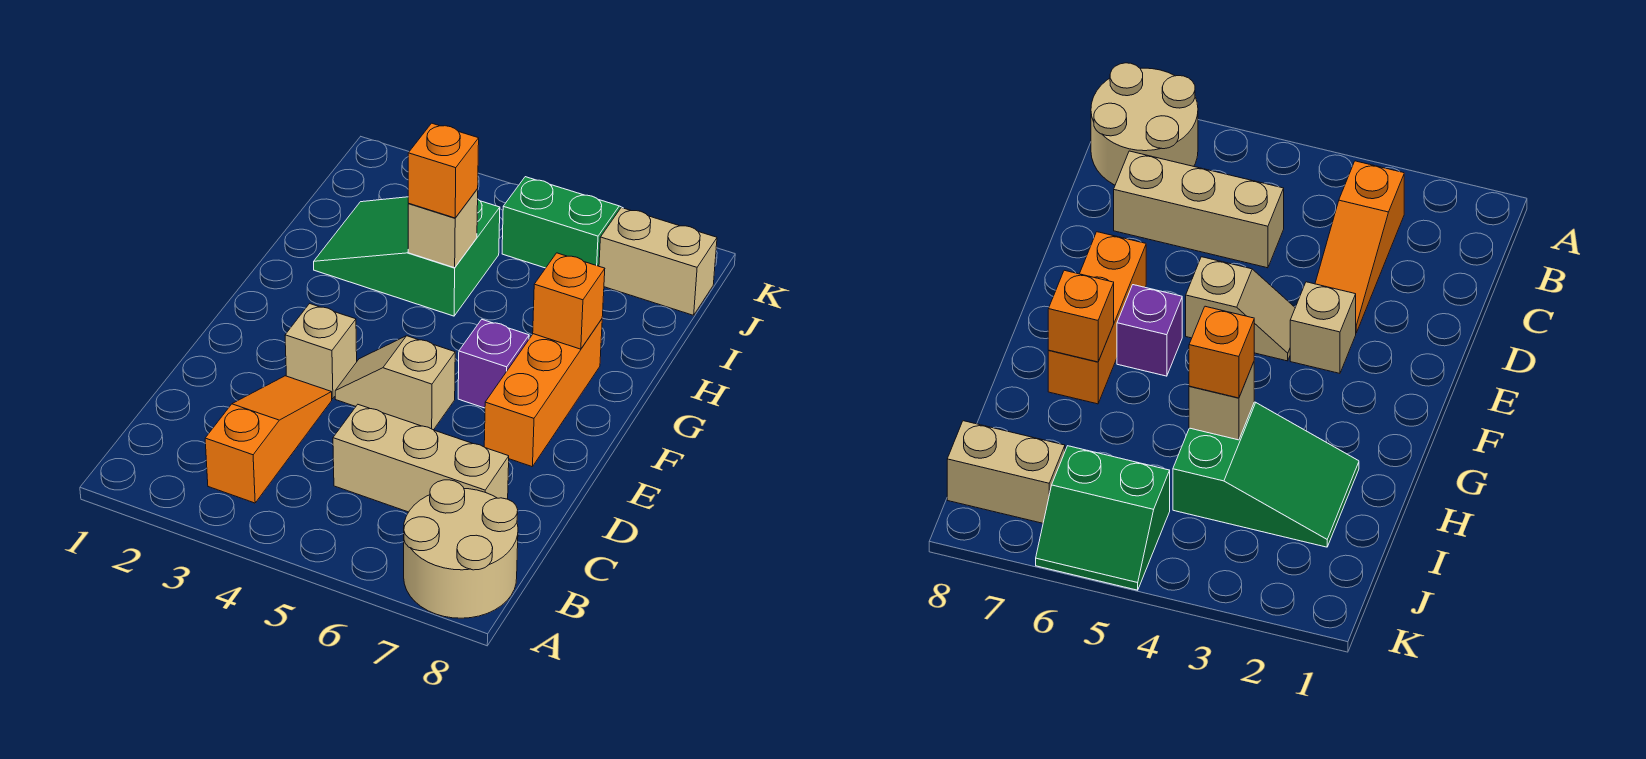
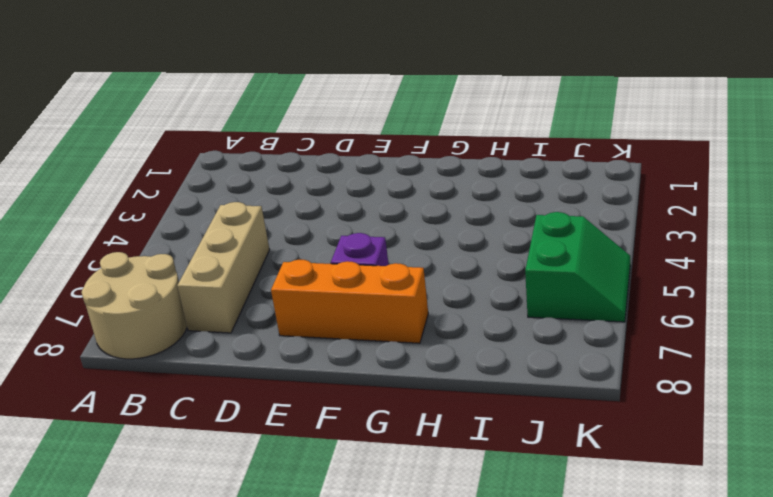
none -> orange slope B3:D3 level 1 top B
none -> tan brick E3 level 1
none -> tan slope E4:E5 level 1 top 5

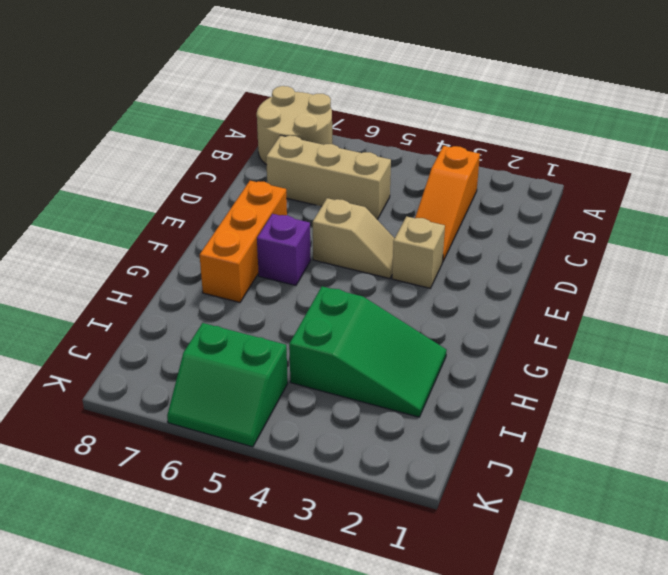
none -> tan brick J7:J8 level 1
none -> orange brick G7 level 2
none -> tan brick H4 level 2

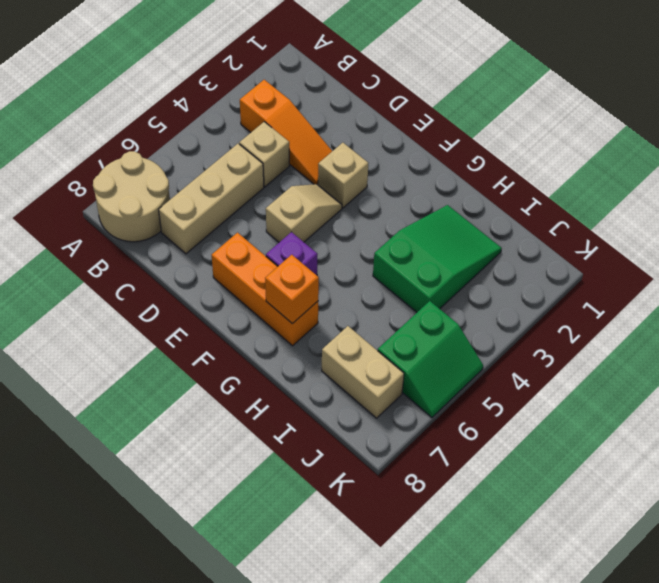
tan brick C4 level 1 -> tan brick H4 level 2
tan brick I7:J7 level 1 -> tan brick J7:J8 level 1
none -> orange brick H4 level 3

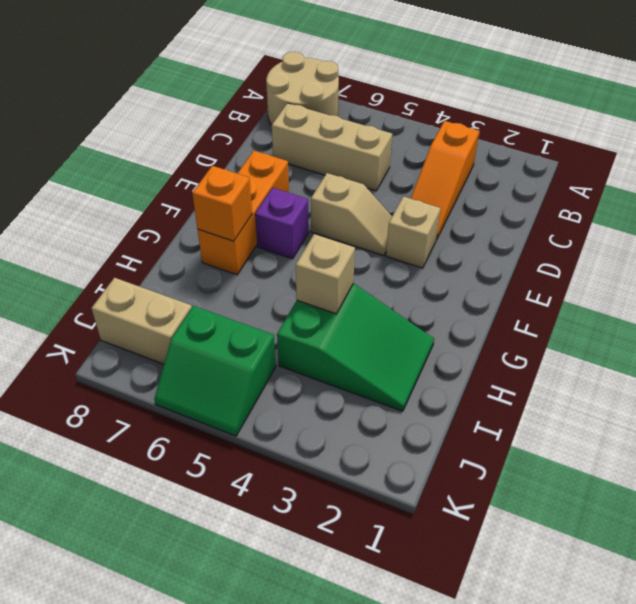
none -> orange brick H4 level 3

